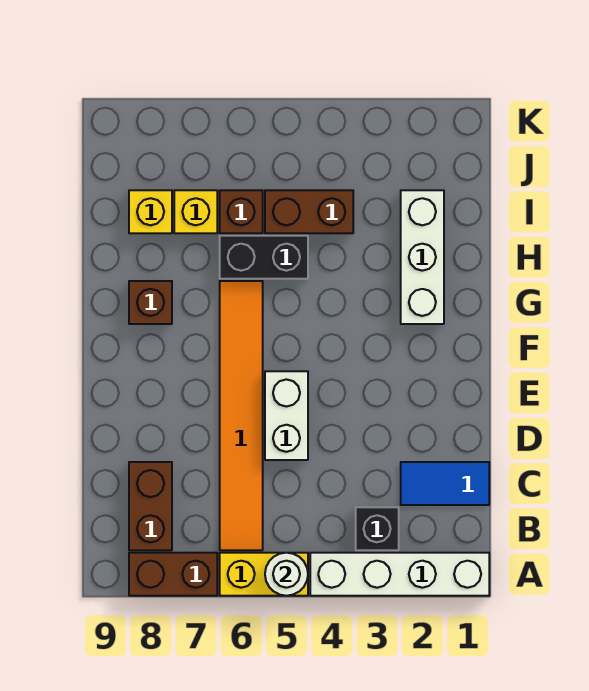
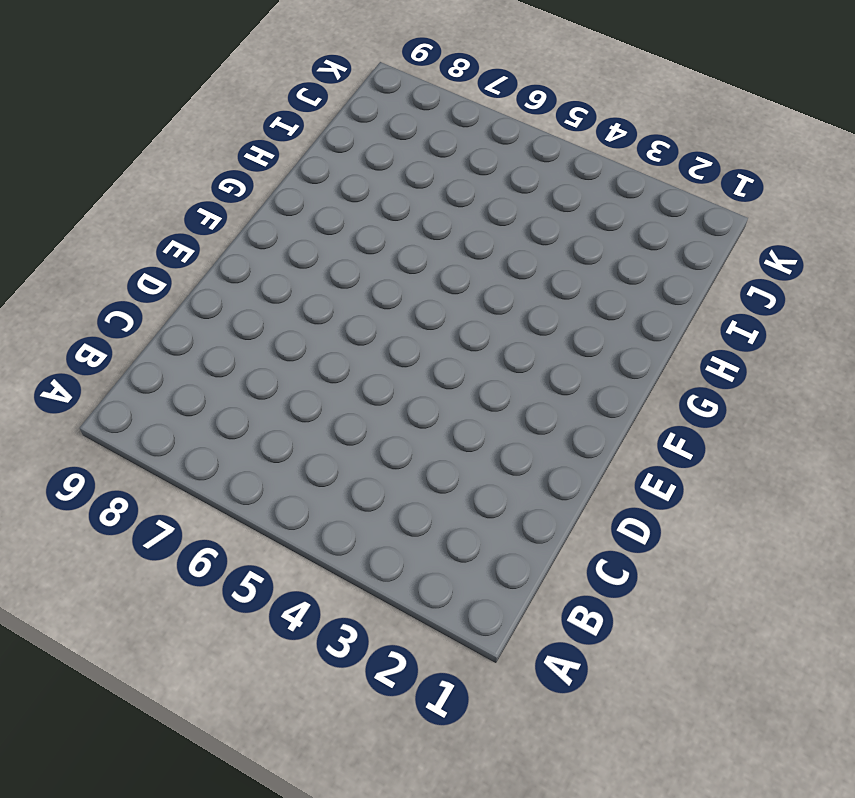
none -> white brick A1:A4 level 1
none -> yellow brick A5:A6 level 1
none -> brown brick A7:A8 level 1

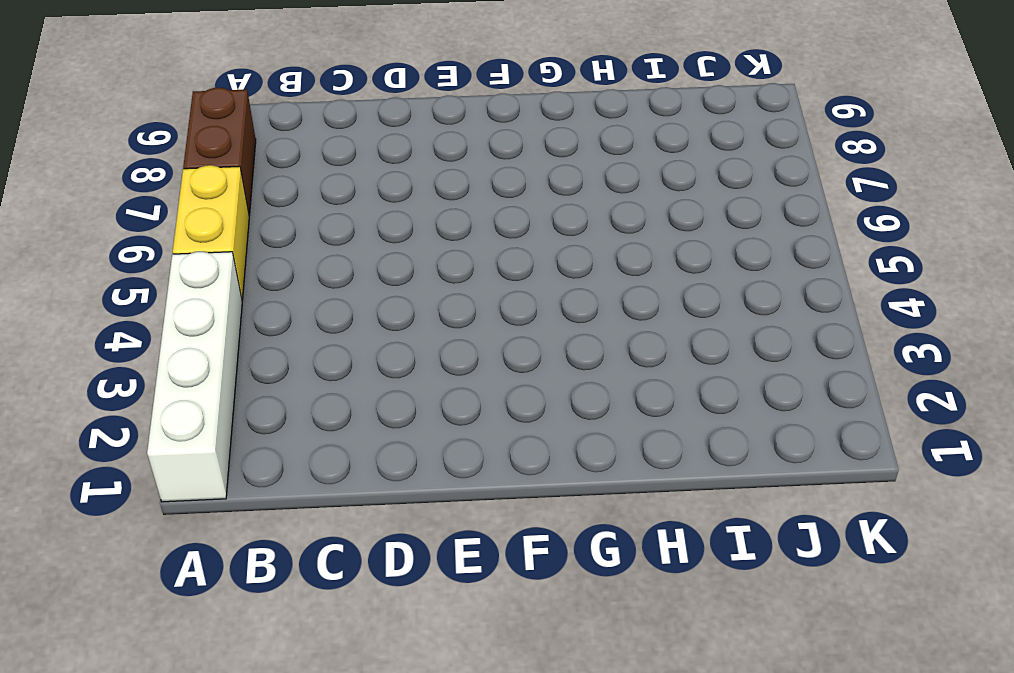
none -> black brick B3 level 1
none -> orange tile B6:G6 level 1
none -> brown brick B8:C8 level 1

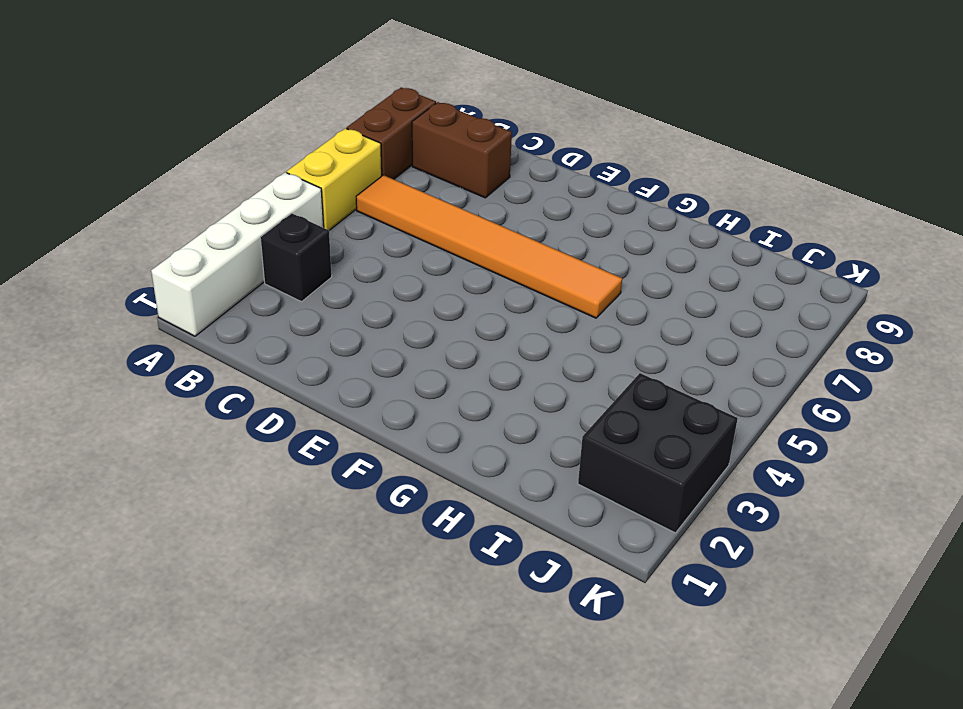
black brick J2:K3 level 1 -> none
none -> blue tile C1:C2 level 1
none -> white brick D5:E5 level 1
none -> white brick G2:I2 level 1

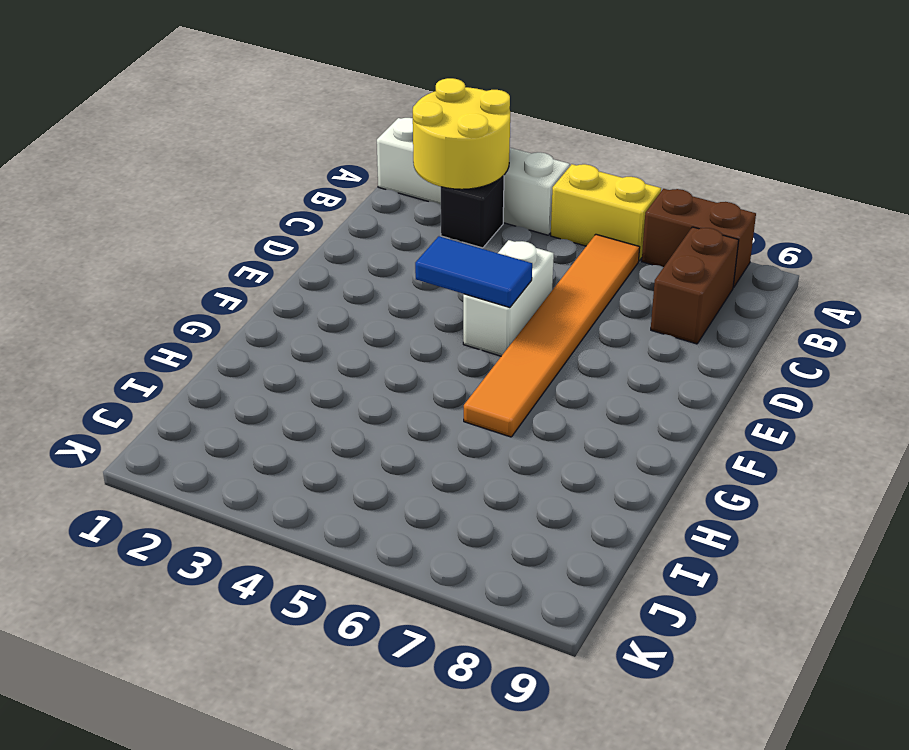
yellow round brick A2:B3 level 2 -> none
blue tile E4:E5 level 2 -> blue tile C1:C2 level 1
none -> white brick G2:I2 level 1
none -> brown brick G8 level 1
none -> black brick H5:H6 level 1

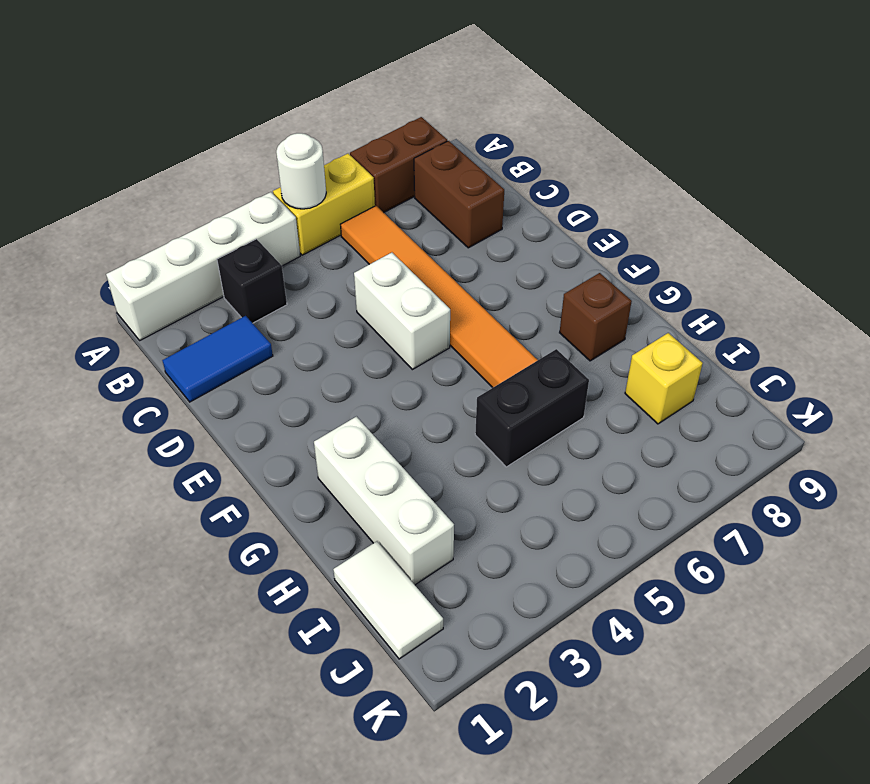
white tile I1:J1 level 1 -> none
none -> brown brick I4:I5 level 1
none -> brown brick I6 level 1
none -> yellow brick I7 level 1

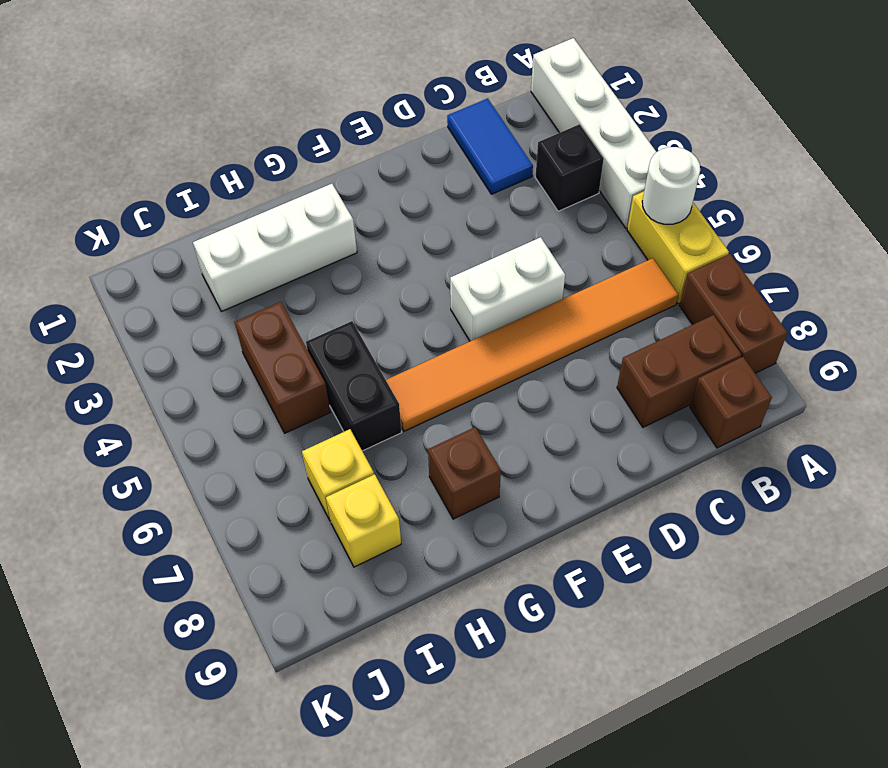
brown brick B9 level 1 -> brown brick I6 level 1

